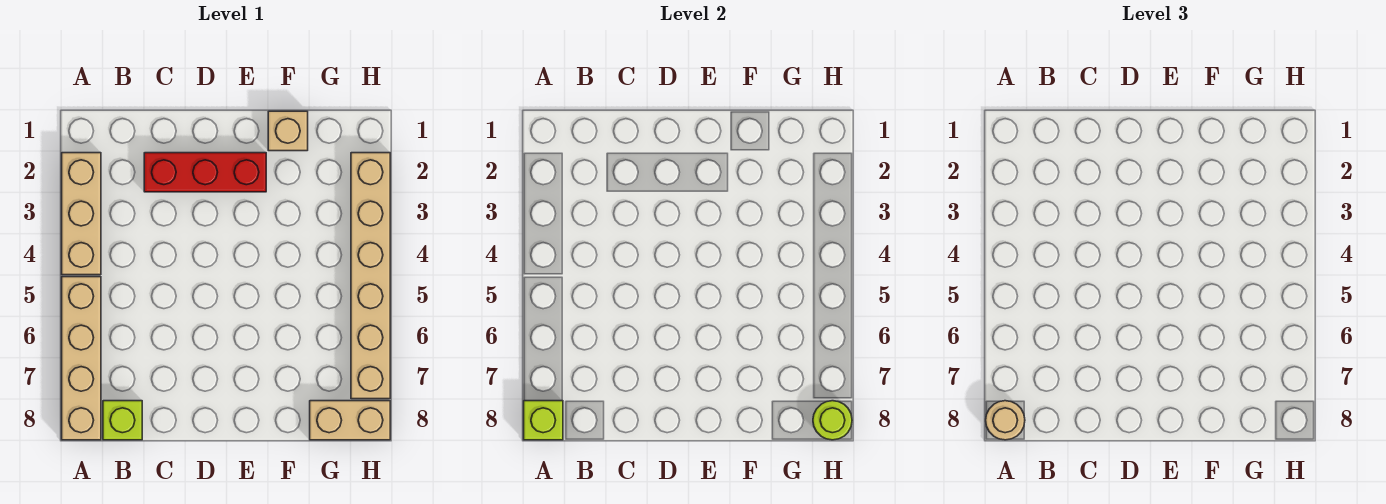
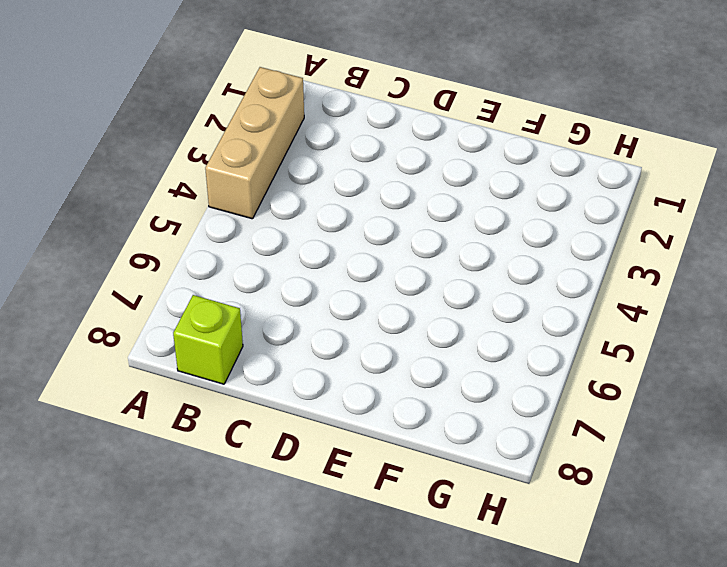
none -> tan brick A5:A8 level 1
none -> red brick C2:E2 level 1

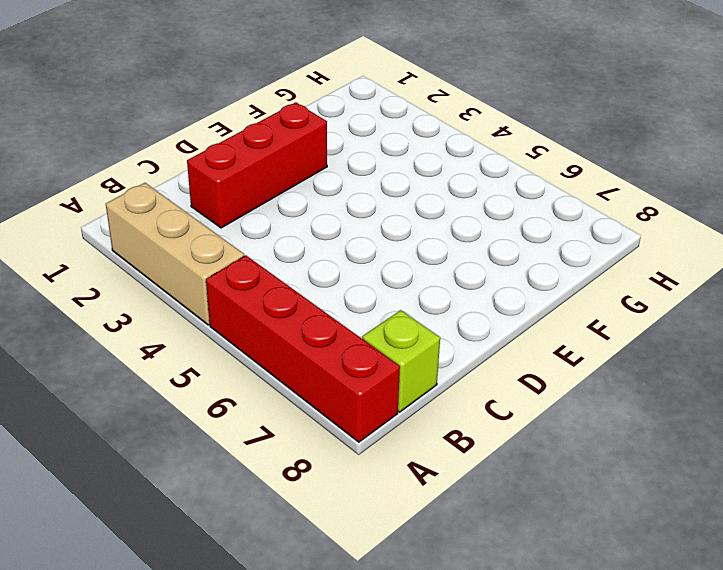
red brick A5:A8 level 1 -> tan brick A5:A8 level 1
none -> tan brick F1 level 1
none -> tan brick G8:H8 level 1

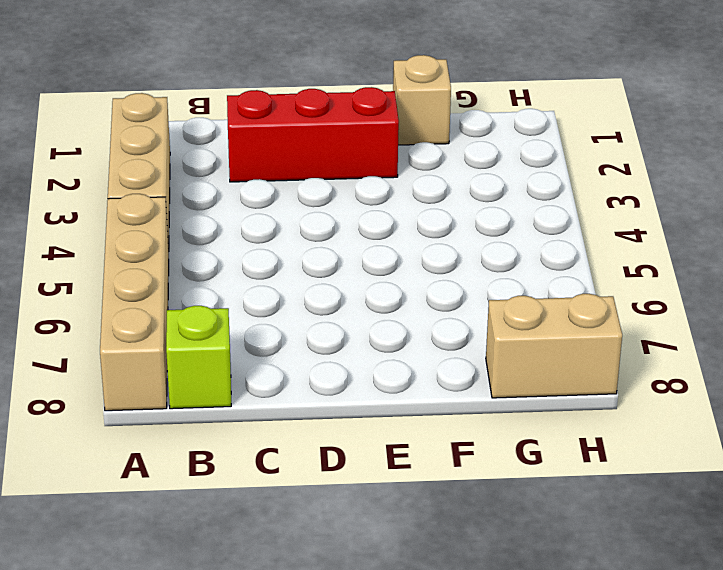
none -> tan brick H2:H7 level 1
none -> lime brick A8 level 2

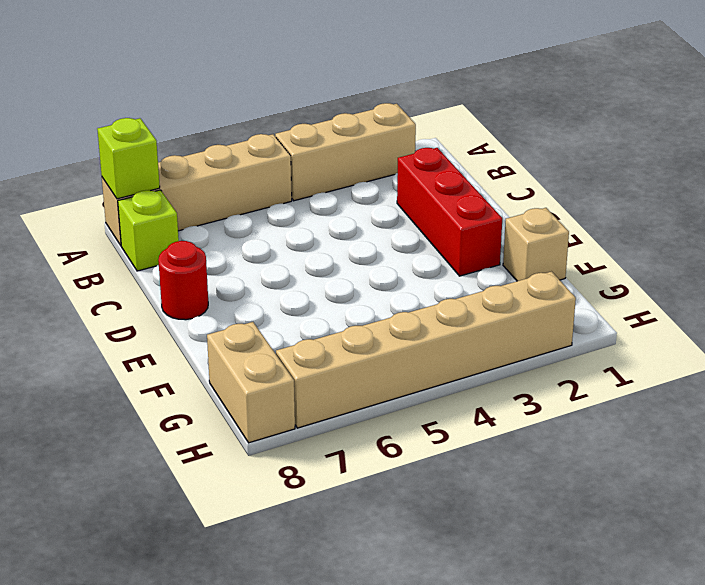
red round brick D8 level 1 -> none
none -> lime round brick H8 level 2
none -> tan round brick A8 level 3

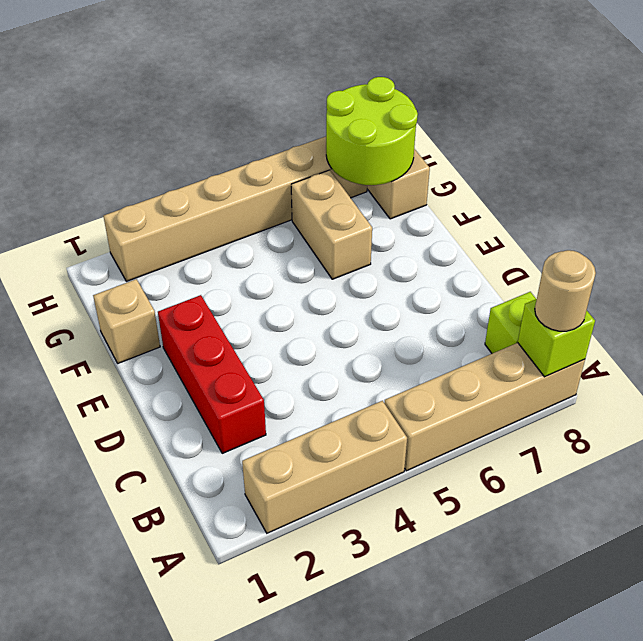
tan brick F6:G6 level 1 -> none
lime round brick G7:H8 level 2 -> lime round brick H8 level 2

